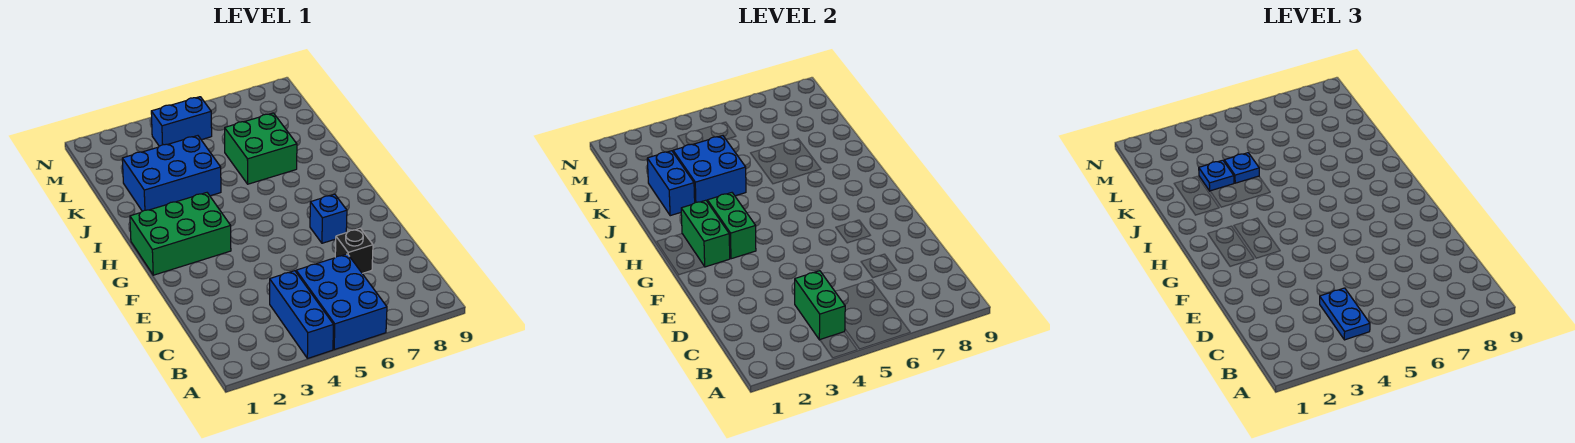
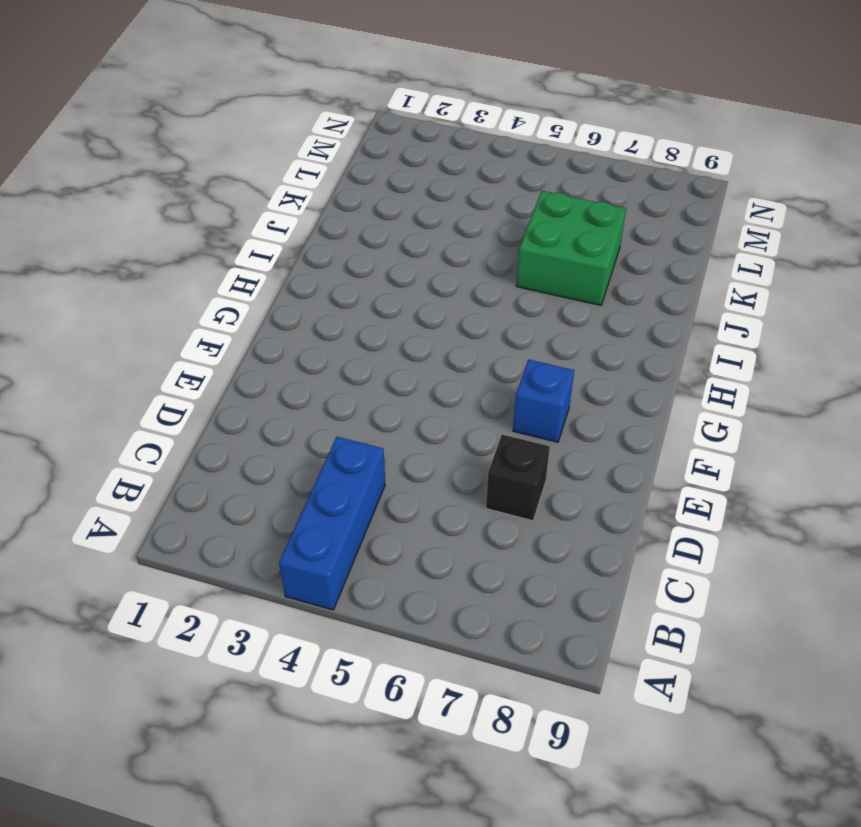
none -> blue brick A5:C6 level 1
none -> green brick G1:H3 level 1
none -> blue brick J2:K4 level 1

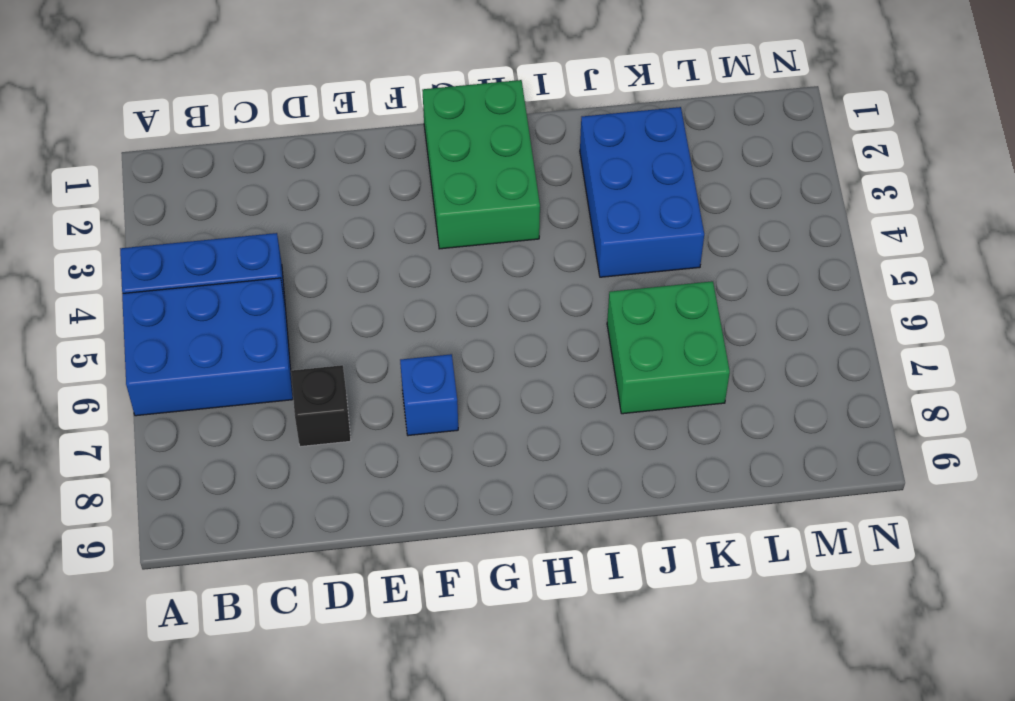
none -> blue brick M4:M5 level 1
none -> green brick B4:C4 level 2
none -> green brick G2:H2 level 2

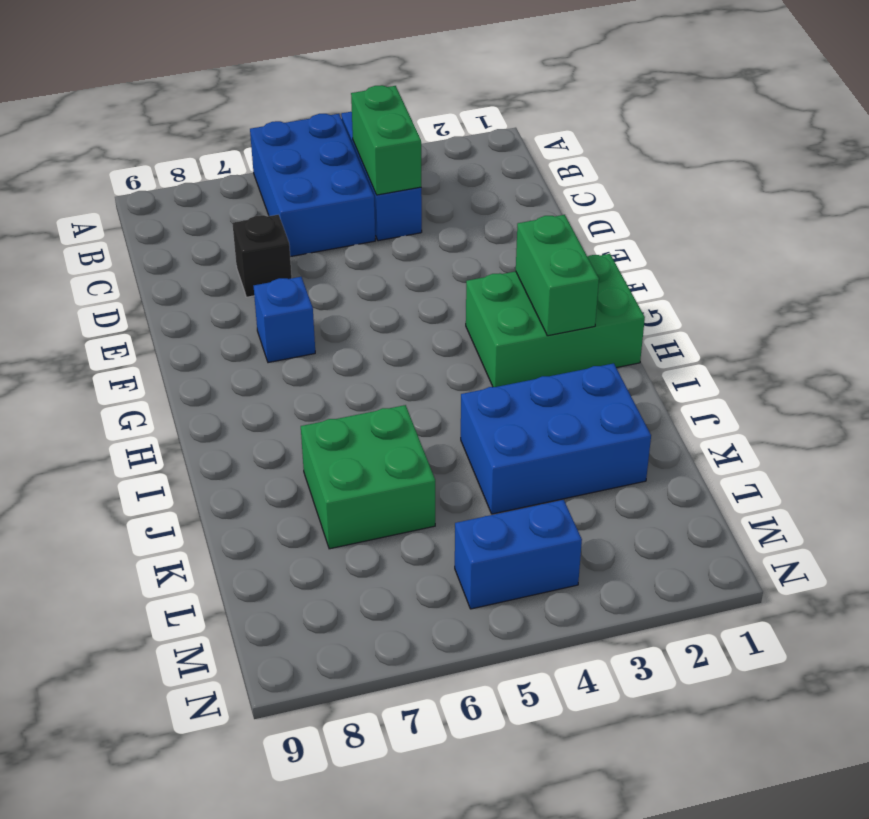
none -> green brick G3:H3 level 2
none -> blue brick J2:K2 level 2
none -> blue brick J3:K4 level 2

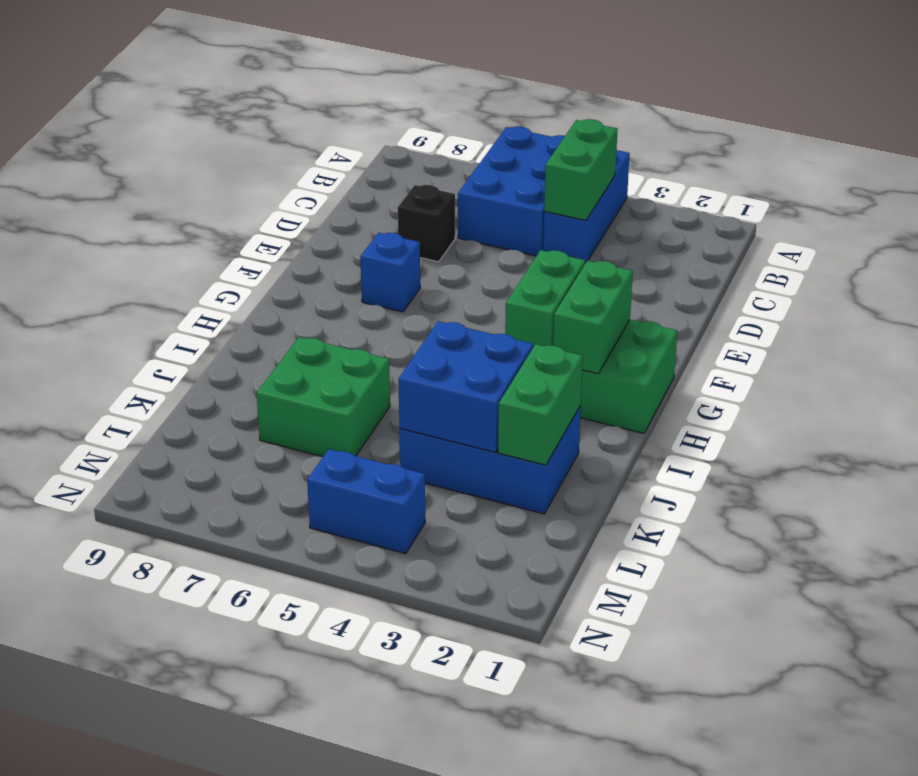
green brick J2:K2 level 2 -> blue brick J2:K2 level 2
none -> blue plate B4:C4 level 3
none -> blue plate K3 level 3
none -> blue plate K4 level 3

